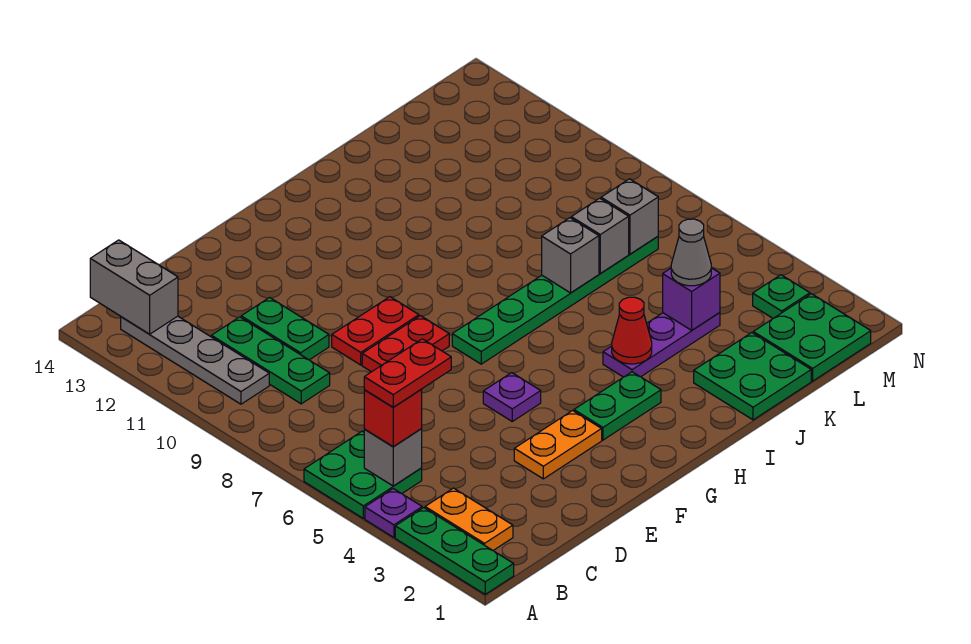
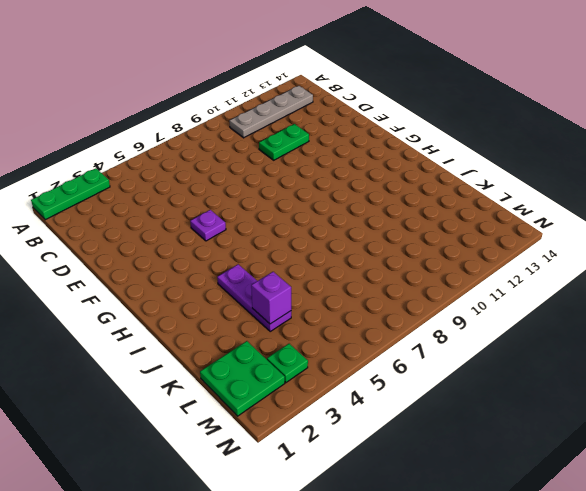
none -> purple plate A4 level 1
none -> green plate A5:B6 level 1
none -> orange plate B2:B3 level 1

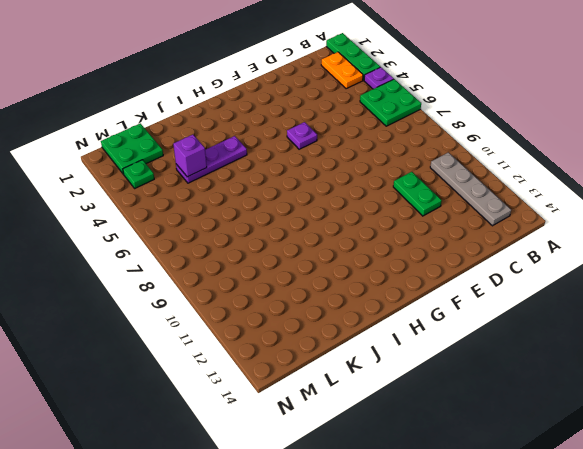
none -> green plate C9:C11 level 1
none -> orange plate E3:F3 level 1
none -> red plate E8:F8 level 1

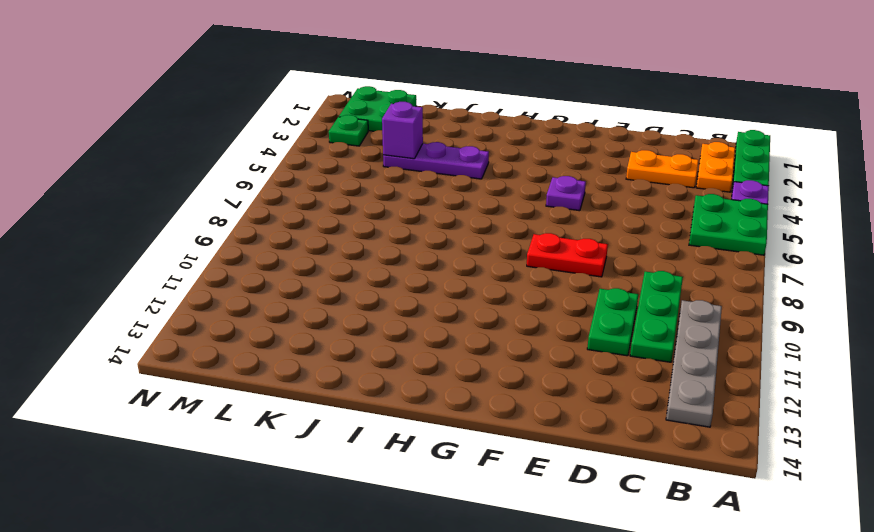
orange plate C3:D3 level 1 -> orange plate E3:F3 level 1
none -> red plate E9:F9 level 1
none -> green plate G3:H3 level 1
none -> green plate G7:L7 level 1

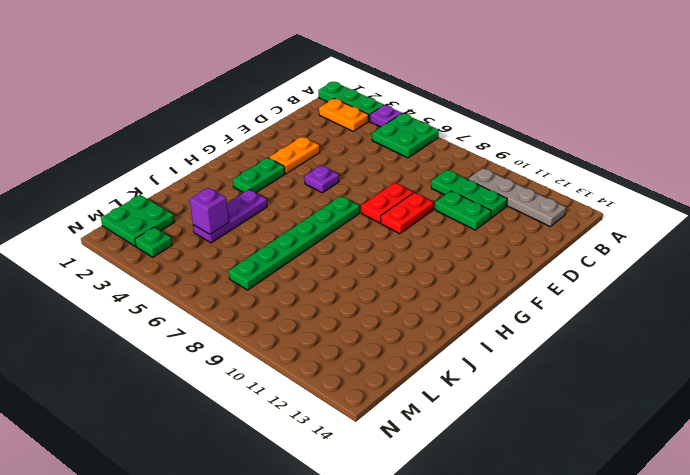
none -> green plate J1:K2 level 1
none -> grey brick B5 level 2
none -> grey brick B13:B14 level 2

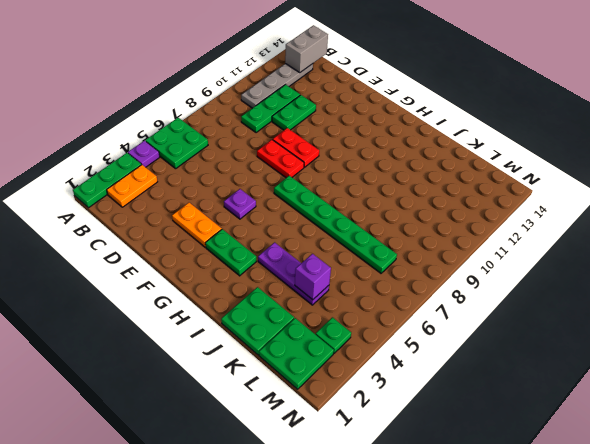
none -> grey brick B5 level 2
none -> red cone I4 level 2
none -> grey brick J7 level 2

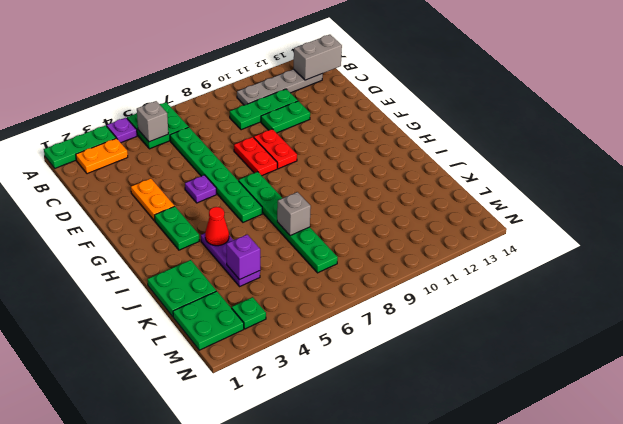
green plate C6:H6 level 1 -> none
none -> grey brick K7 level 2
none -> grey brick L7 level 2
none -> red brick B5 level 3

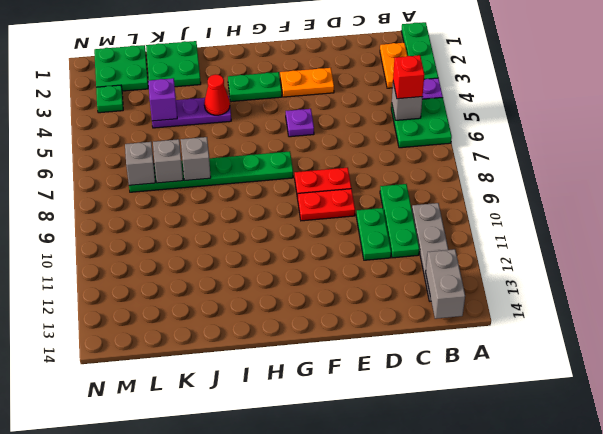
none -> grey cone K4 level 3
none -> red plate B5:C5 level 4

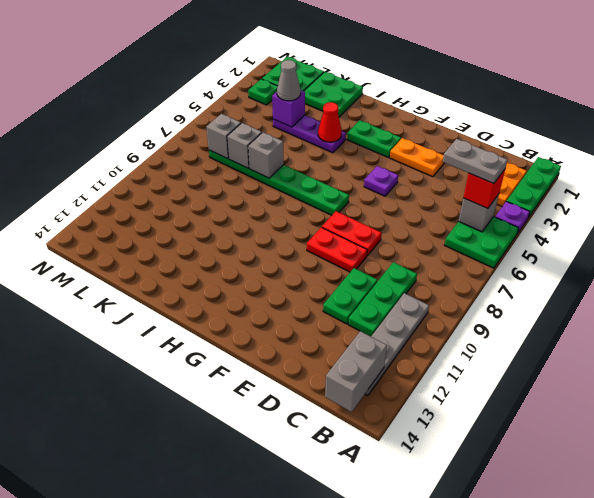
grey plate B5:C5 level 4 -> red plate B5:C5 level 4

